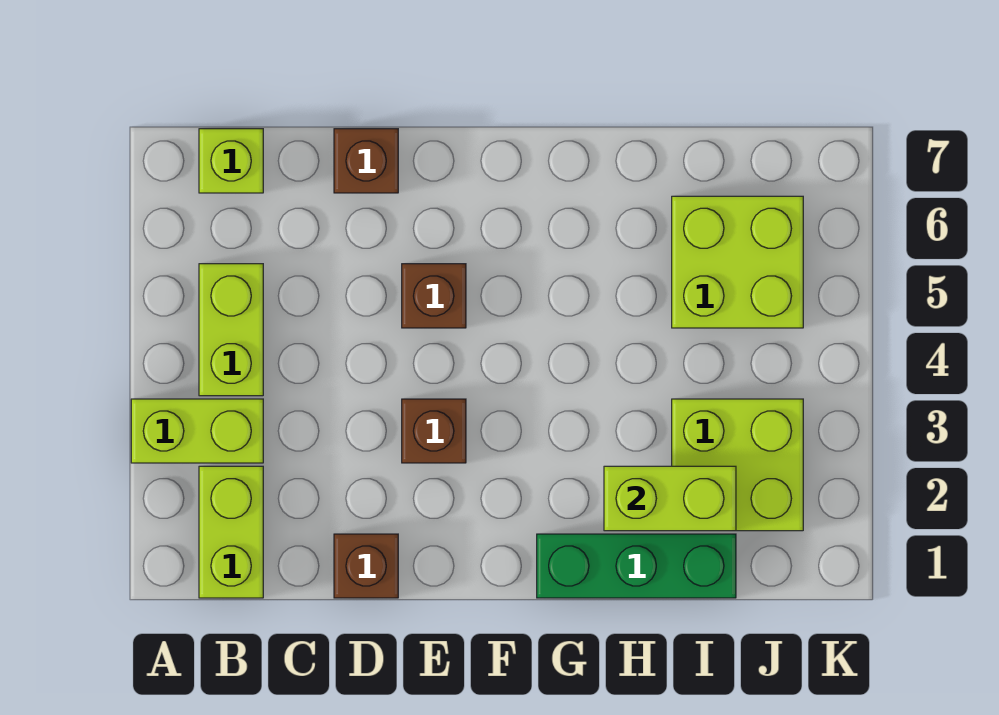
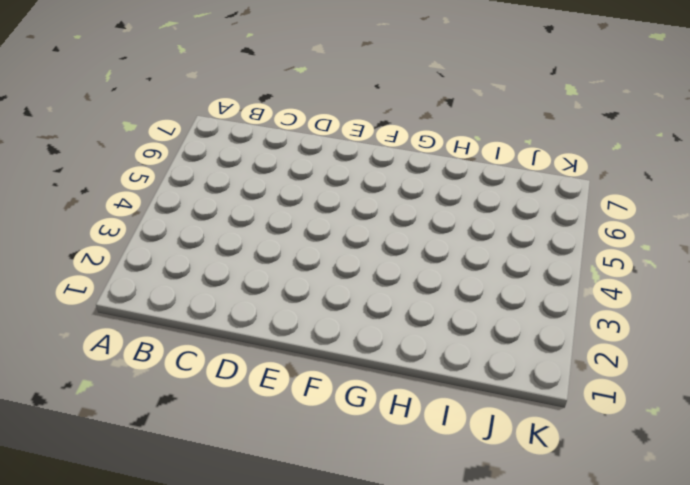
none -> lime brick A3:B3 level 1
none -> lime brick B1:B2 level 1
none -> lime brick B4:B5 level 1

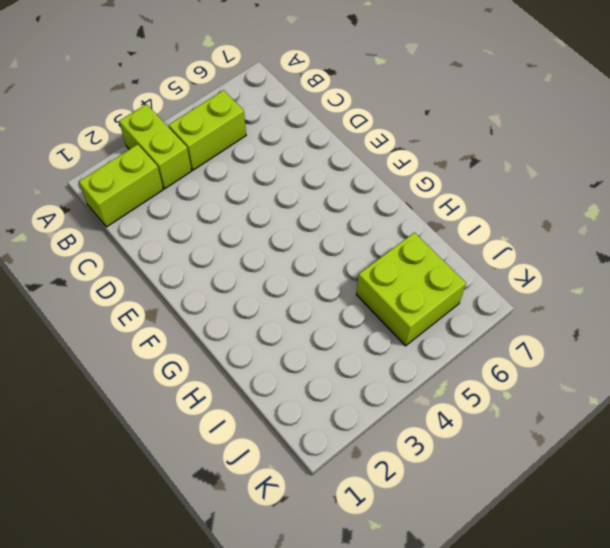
none -> lime brick B7 level 1
none -> brown brick D1 level 1
none -> brown brick D7 level 1

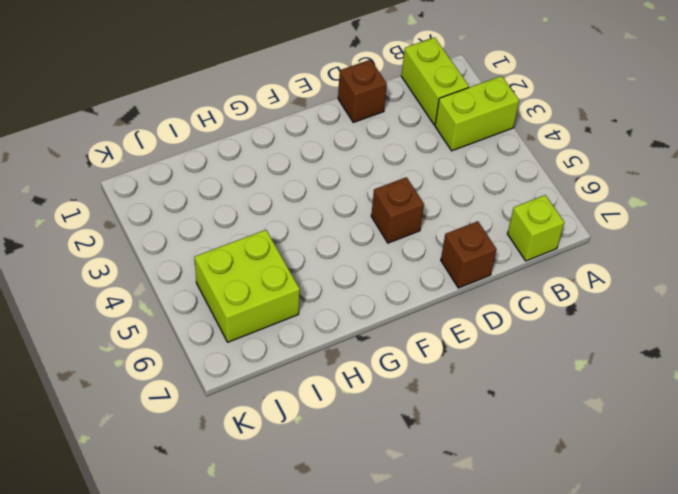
none -> lime brick B4:B5 level 1
none -> brown brick E3 level 1
none -> green brick G1:I1 level 1

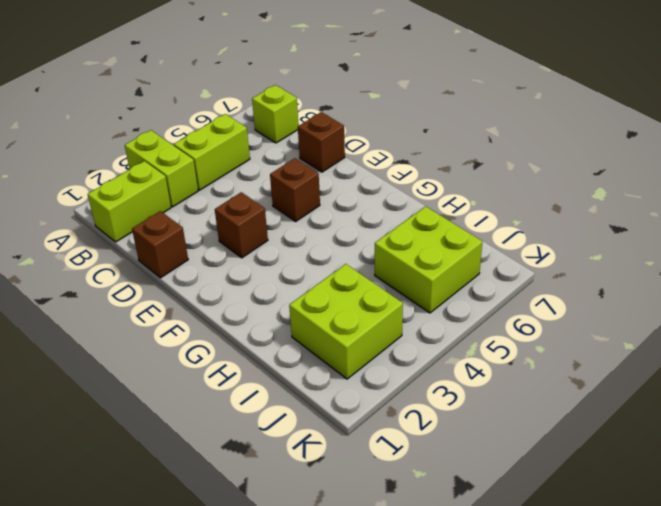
none -> green brick G1:I1 level 1
none -> lime brick H2:I2 level 2

